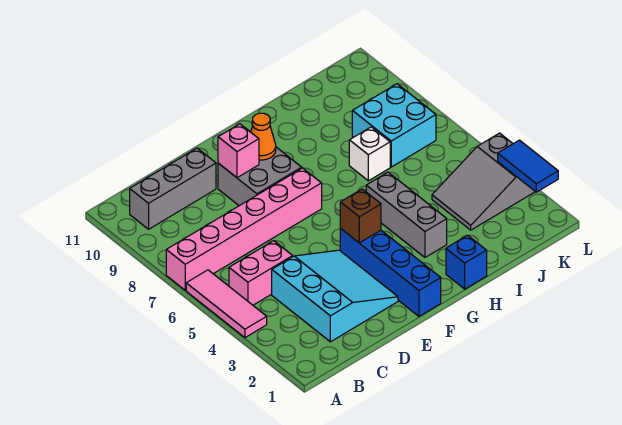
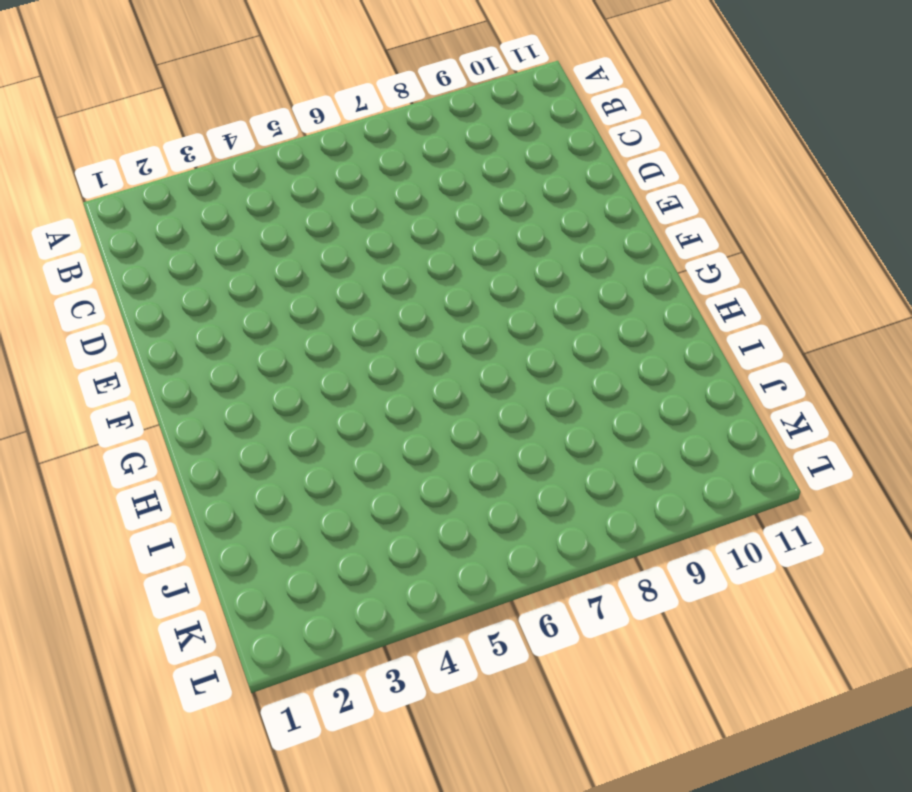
none -> pink tile A4:A6 level 1
none -> pink brick A7:F7 level 1
none -> pink brick B5:C5 level 1

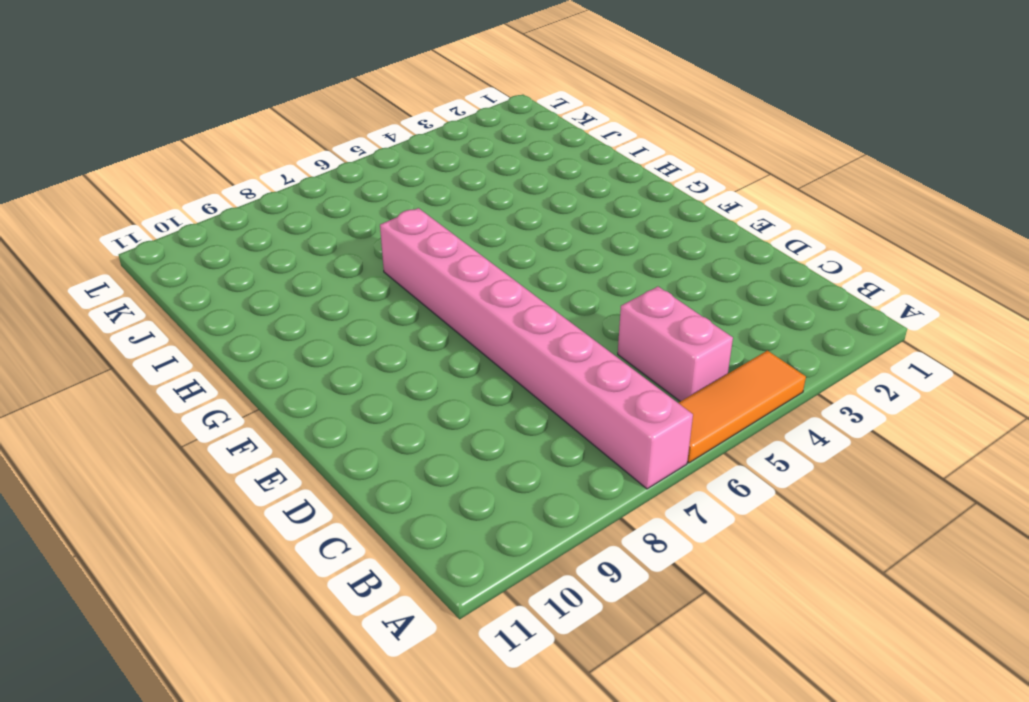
orange tile A4:A6 level 1 -> pink tile A4:A6 level 1
pink brick A7:H7 level 1 -> pink brick A7:F7 level 1
none -> grey brick B10:D10 level 1
none -> cyan slope C2:E4 level 1 top C
none -> grey brick E8:F9 level 1

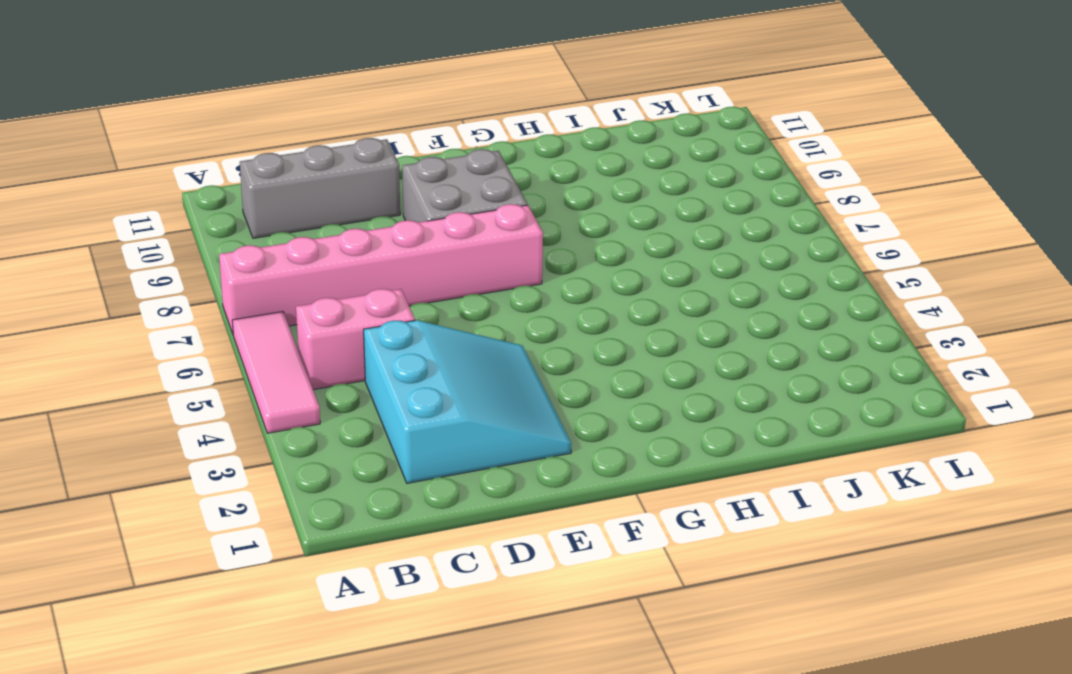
none -> blue brick F1:F4 level 1
none -> blue brick H1 level 1
none -> grey brick H3:H5 level 1

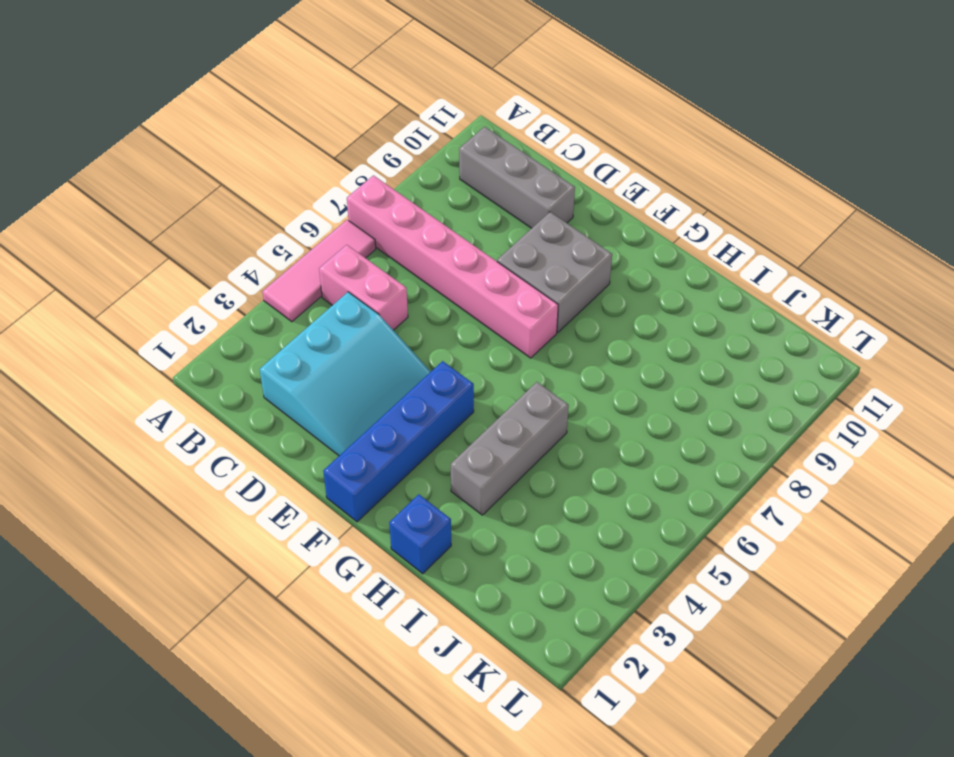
none -> white brick I7 level 1
none -> grey slope J3:L4 level 1 top L
none -> cyan brick J7:K8 level 1

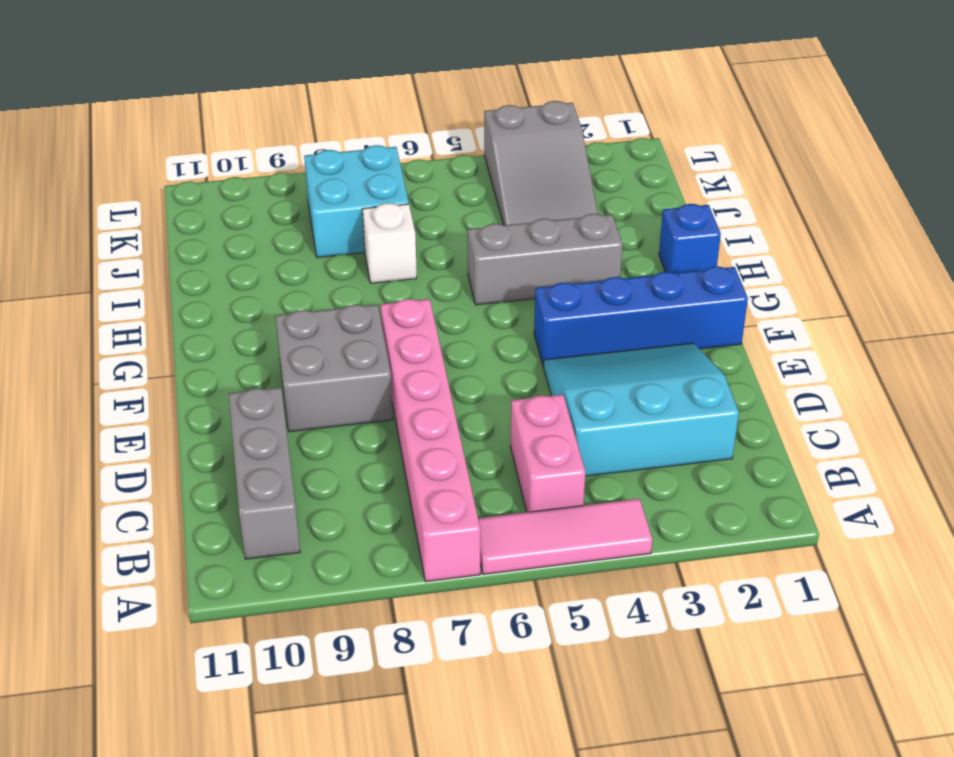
none -> pink brick E9 level 2
none -> brown brick F4 level 2
none -> orange cone F9 level 2

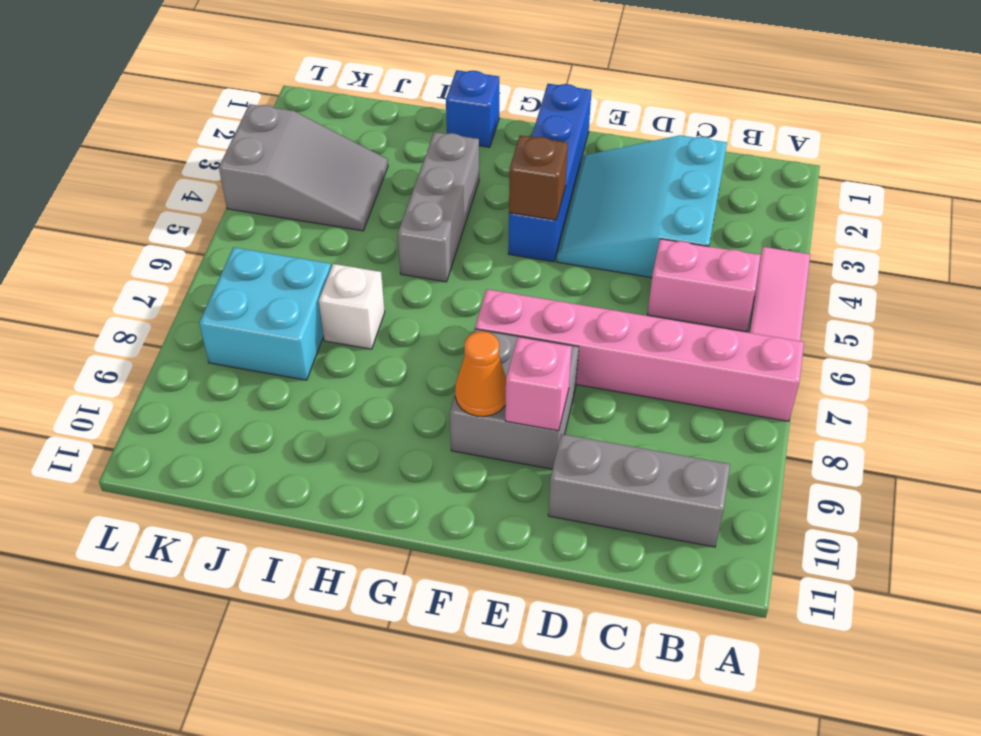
none -> blue tile L2:L3 level 2

